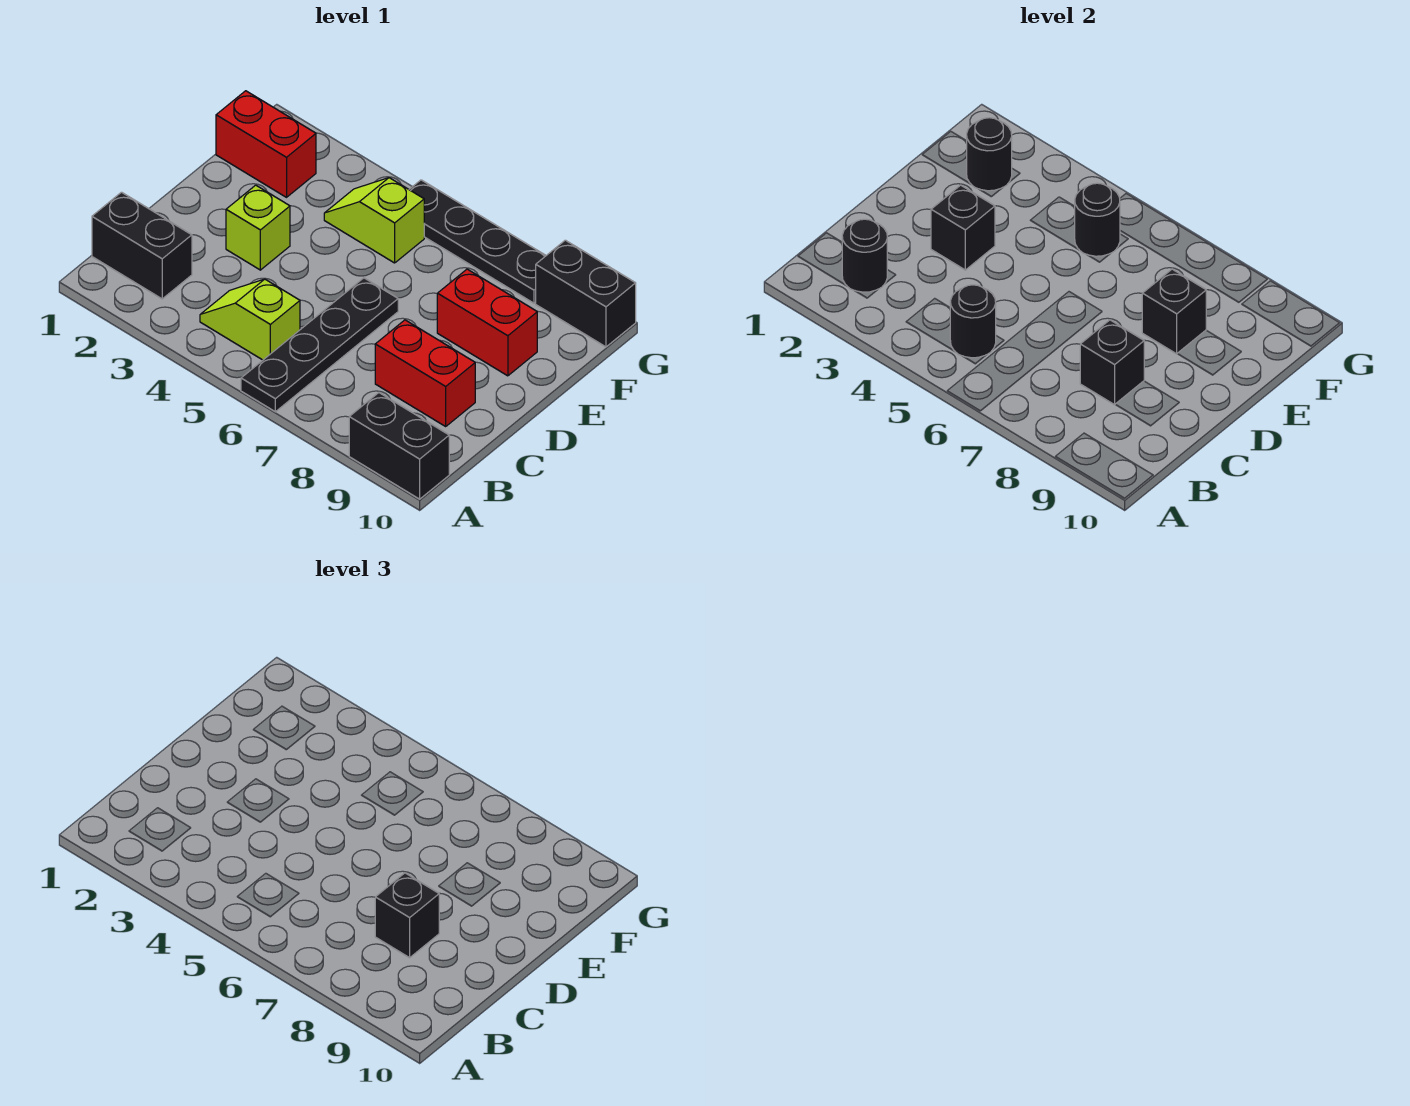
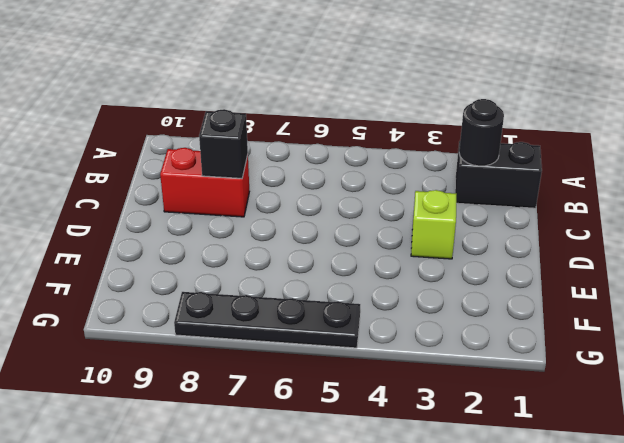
none -> black plate A6:D6 level 1
none -> black brick A9:A10 level 1
none -> lime slope B4:B5 level 1 top 5

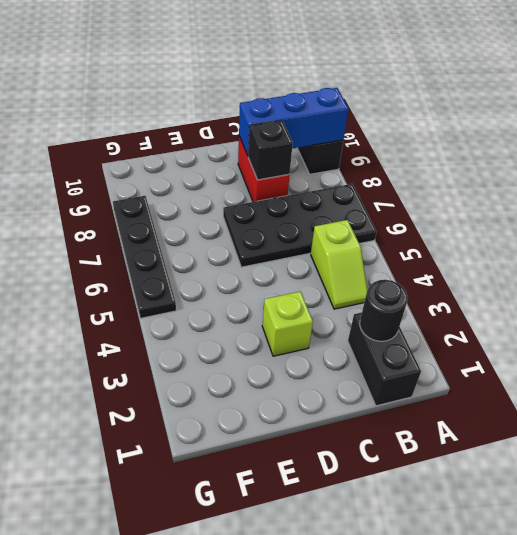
black plate A6:D7 level 1 -> black plate A6:D6 level 1
blue brick A9:C9 level 2 -> none
none -> red brick E8:E9 level 1
none -> red brick F1:F2 level 1
none -> lime slope F4:F5 level 1 top 5

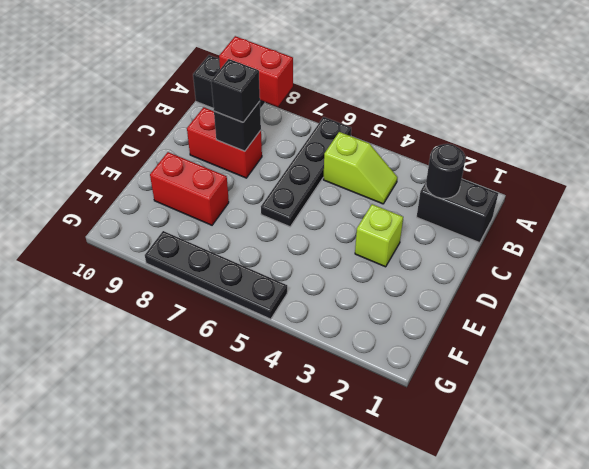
red brick A8:A9 level 2 -> red brick F1:F2 level 1
none -> lime slope F4:F5 level 1 top 5
none -> black brick G9:G10 level 1
none -> black round brick B5 level 2

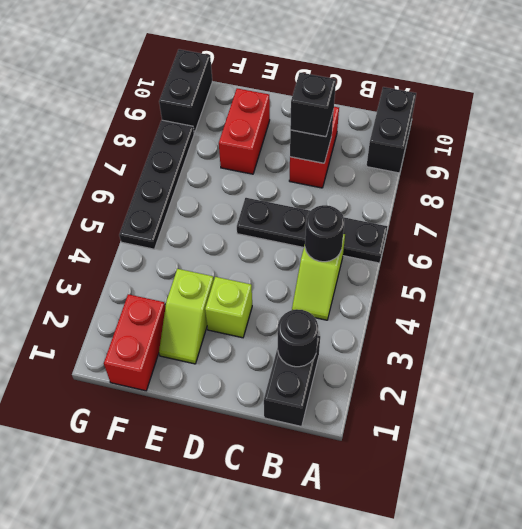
lime slope E2:E3 level 1 top 3 -> lime slope F4:F5 level 1 top 5
none -> black brick D3 level 2
none -> black brick E8 level 2
none -> black round brick F2 level 2

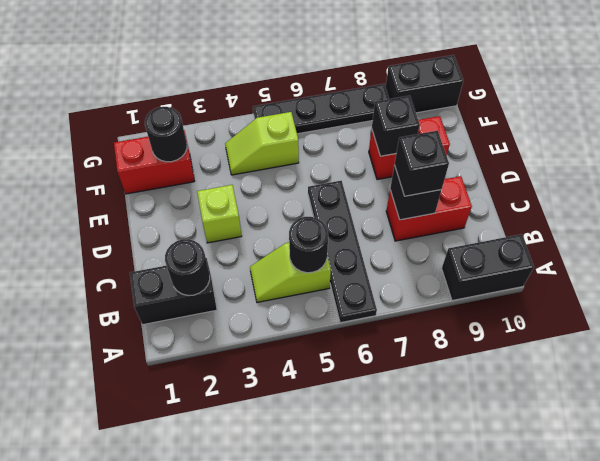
none -> black brick D3 level 2
none -> black round brick F5 level 2

